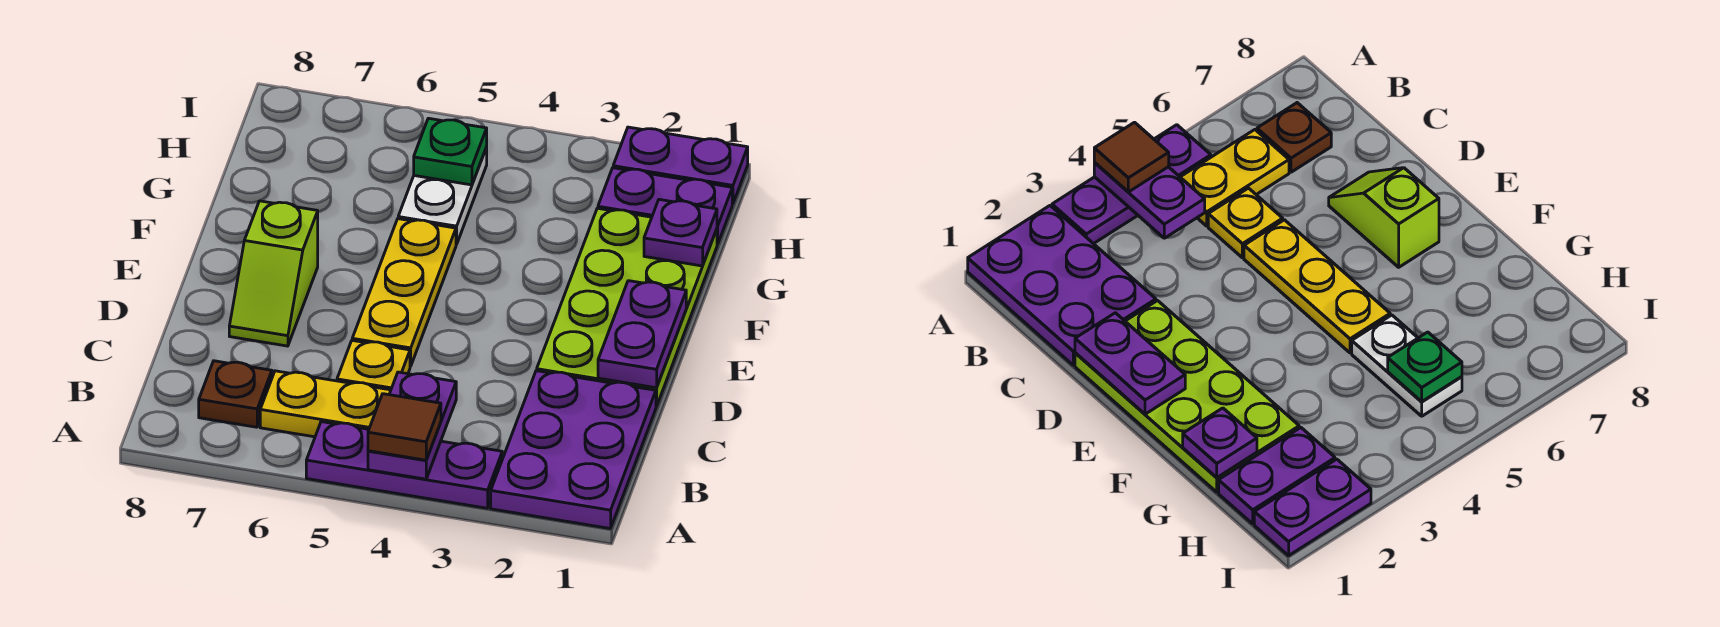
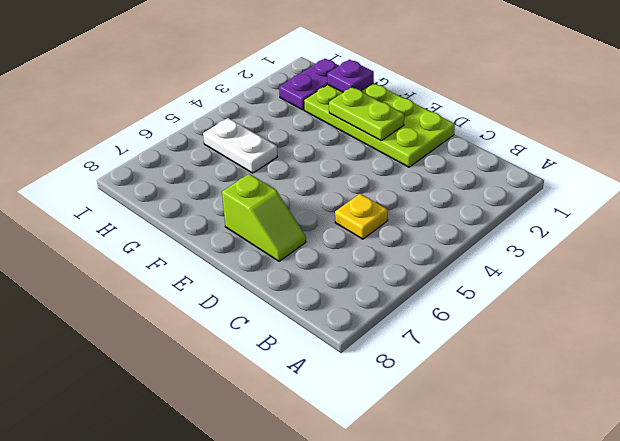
lime plate E2:F2 level 2 -> none
none -> purple plate A1:C2 level 1
none -> purple plate A3:A5 level 1
none -> yellow plate B5:B6 level 1

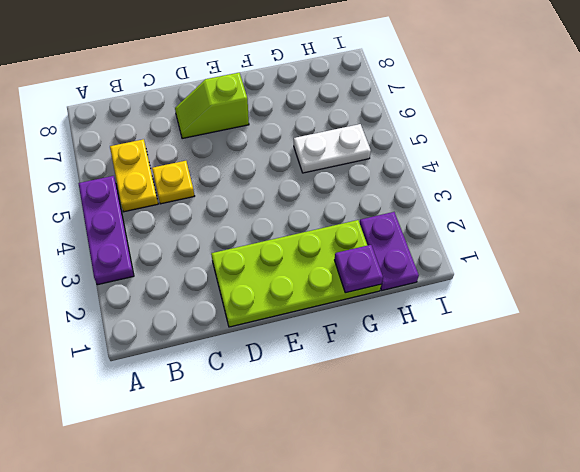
none -> purple plate A1:C2 level 1
none -> brown plate B7 level 1
none -> yellow plate D5:F5 level 1

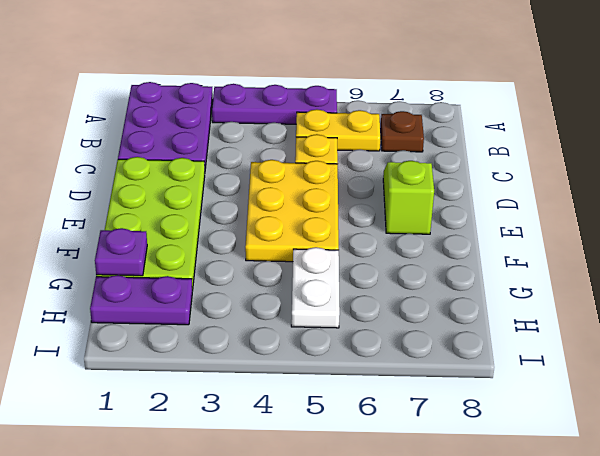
yellow plate D4:F5 level 1 -> yellow plate D5:F5 level 1
none -> purple plate I1:I2 level 1
none -> purple plate A4:B4 level 2
none -> purple plate D1:E1 level 2

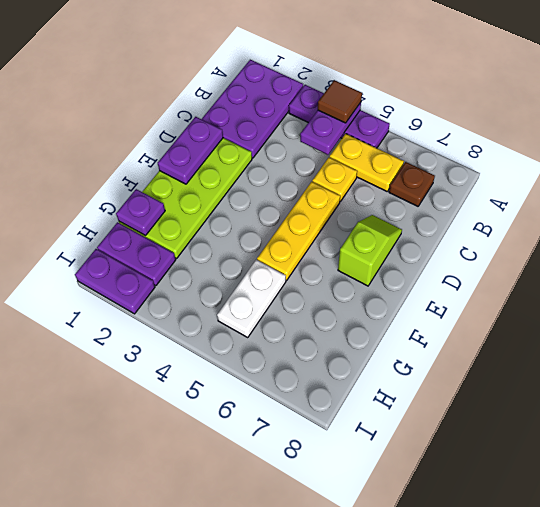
none -> green plate H5 level 2

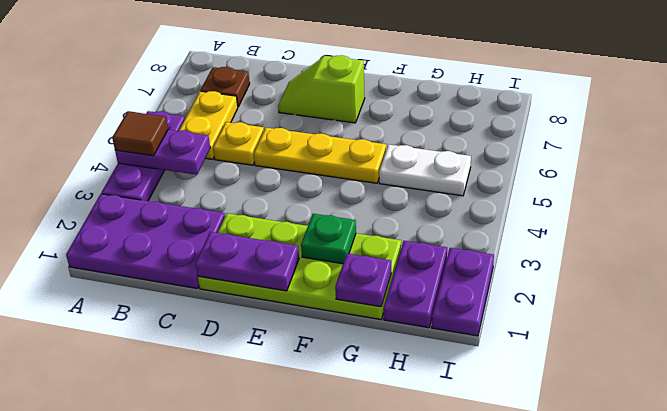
green plate F2 level 2 -> green plate H5 level 2

